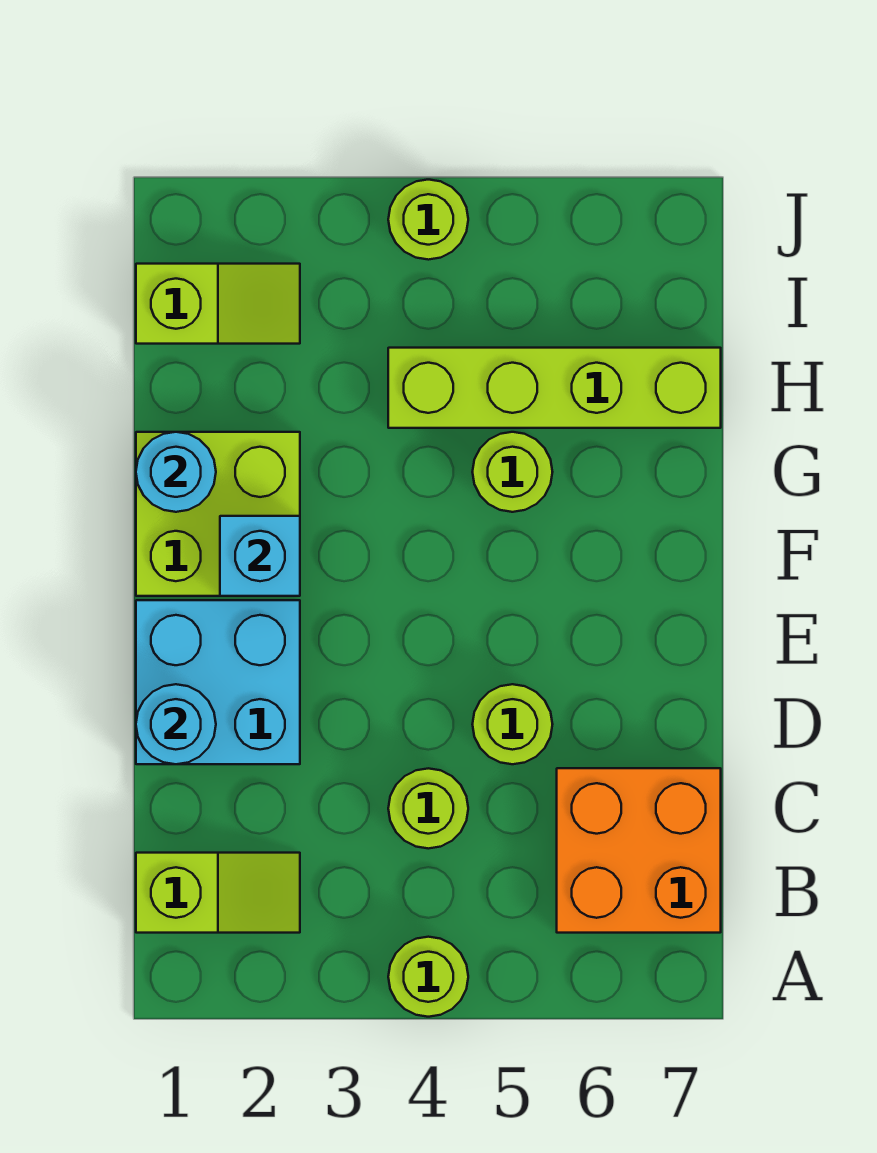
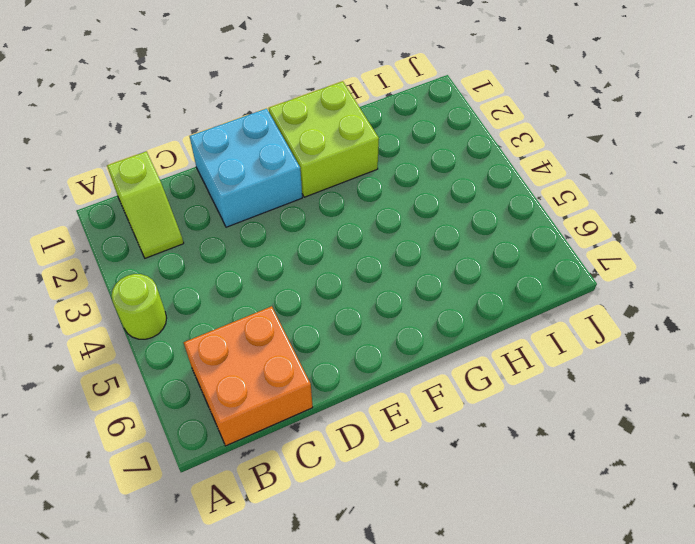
none -> lime round brick C4 level 1
none -> lime round brick D5 level 1
none -> lime round brick G5 level 1

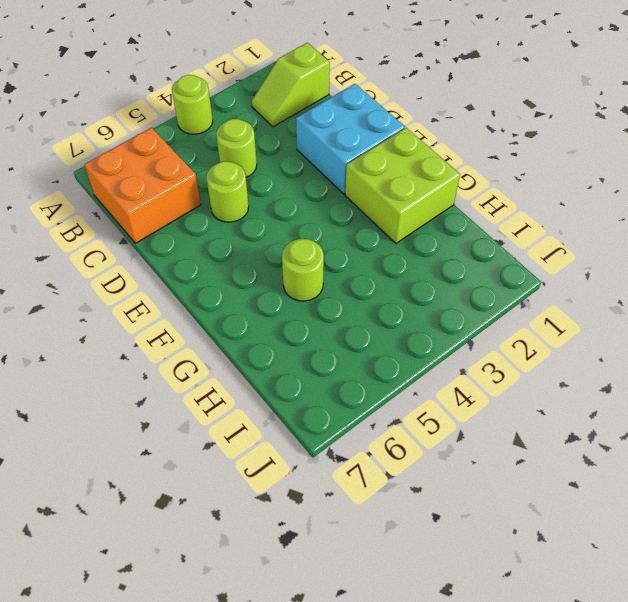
none -> lime brick H4:H7 level 1
none -> lime slope I1:I2 level 1 top 1
none -> lime round brick J4 level 1

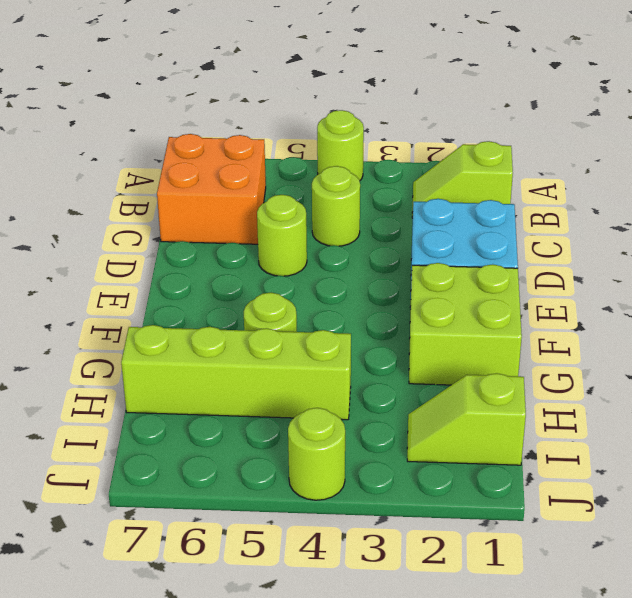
none -> cyan round brick D1 level 2
none -> cyan brick F2 level 2
none -> cyan round brick G1 level 2

